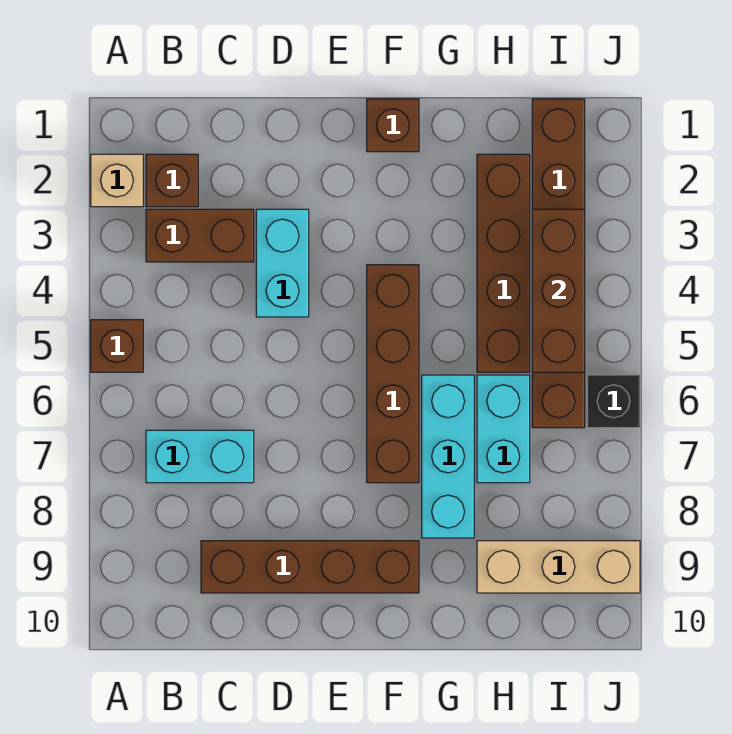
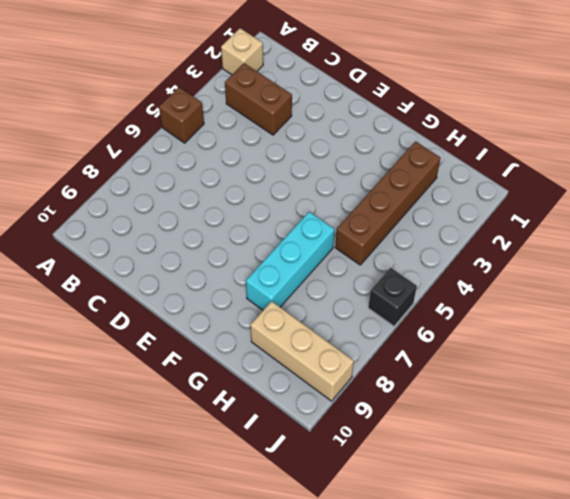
none -> brown brick B2 level 1
none -> cyan brick B7:C7 level 1
none -> brown brick C9:F9 level 1

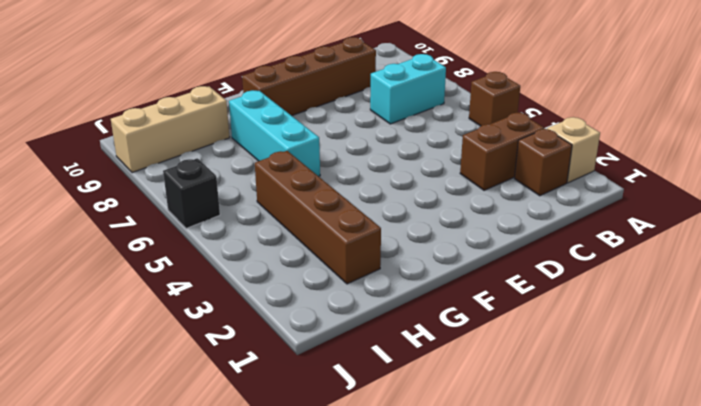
none -> cyan brick D3:D4 level 1
none -> brown brick F1 level 1
none -> brown brick F4:F7 level 1

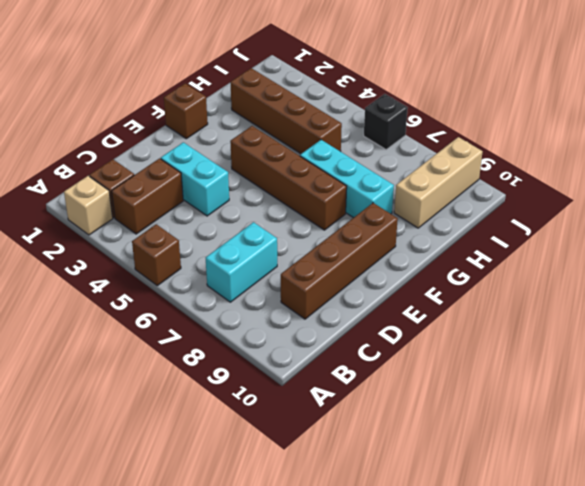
none -> cyan brick H6:H7 level 1
none -> brown brick I1:I6 level 1
none -> brown brick I3:I5 level 2

